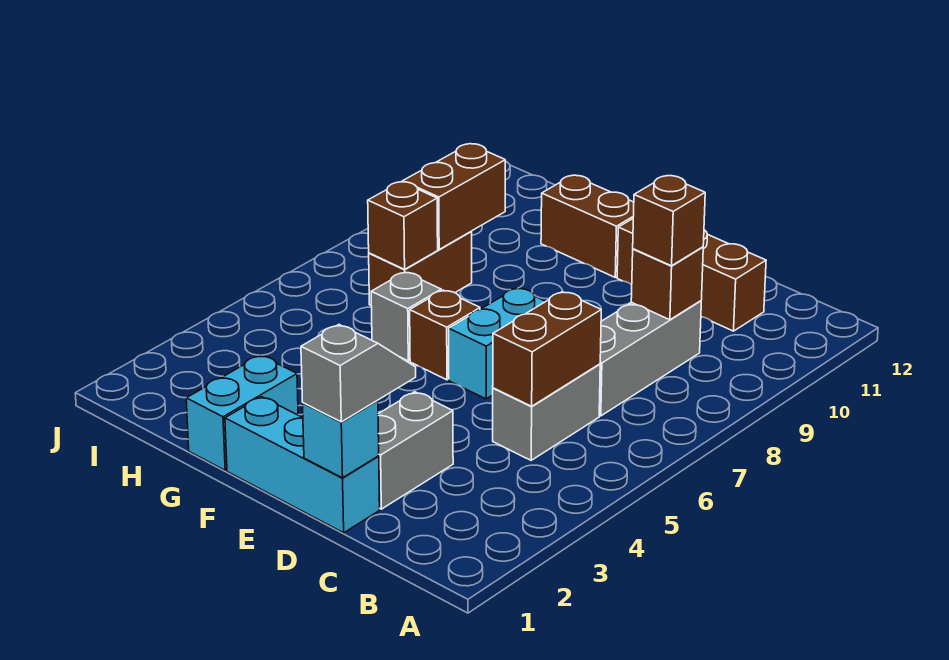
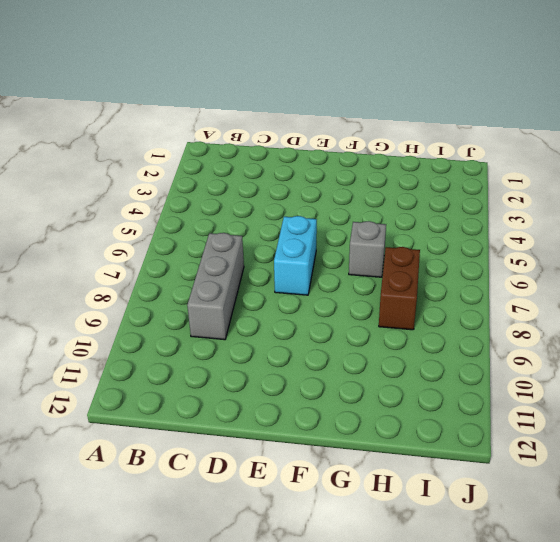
none -> grey brick C5:C6 level 1
none -> brown brick C11:E11 level 1
none -> cyan brick D1:F1 level 1

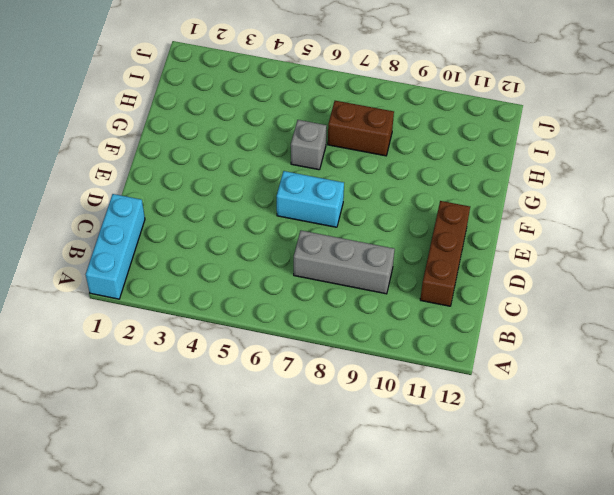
cyan brick A1:C1 level 1 -> cyan brick D1:F1 level 1
none -> grey brick C5:C6 level 1
none -> grey brick D2:D3 level 1
none -> brown brick F6 level 1

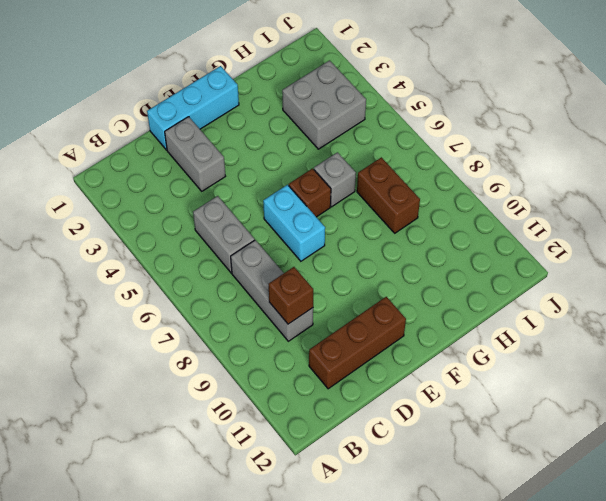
grey brick H3:I4 level 1 -> none
none -> brown brick F11:G11 level 1
none -> cyan brick G1:G2 level 1
none -> brown brick C5:C6 level 2

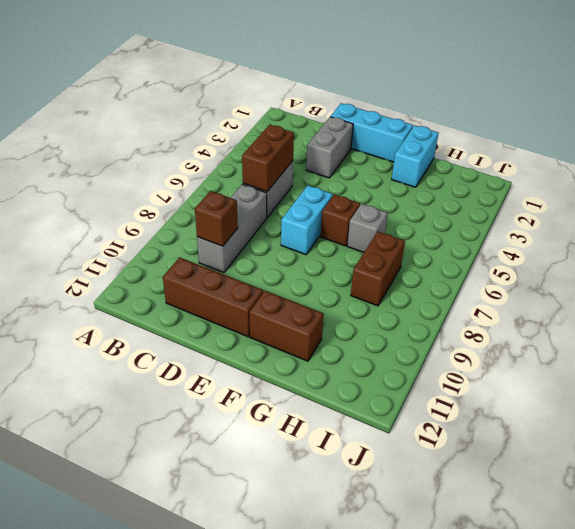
none -> cyan brick D1 level 2
none -> brown brick H7 level 2
none -> brown brick H8:H9 level 2

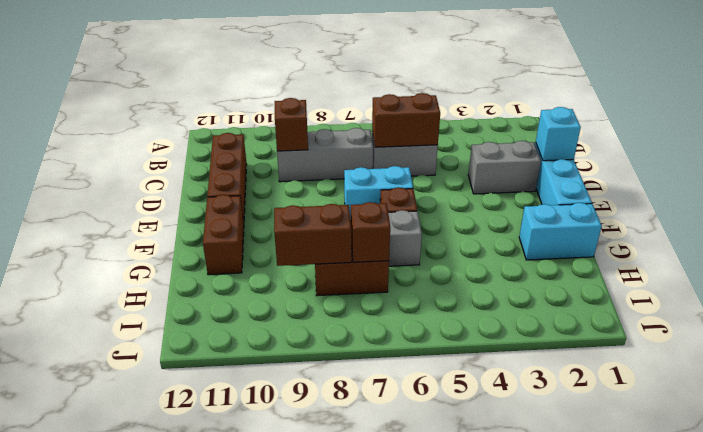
none -> brown brick C9 level 3
none -> grey slope D1:D2 level 3 top 1

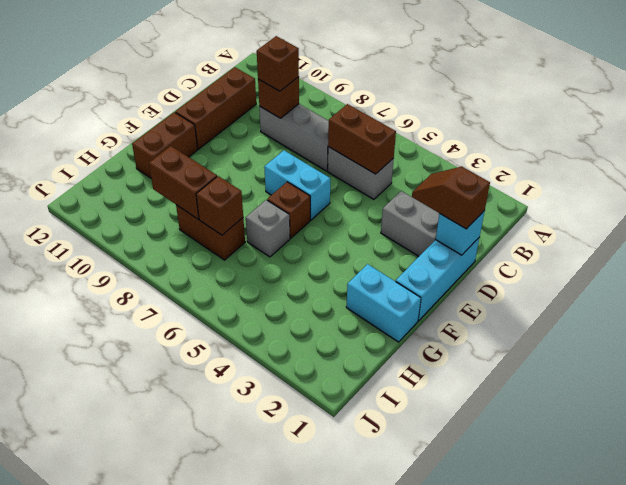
brown slope D1:D2 level 3 top 1 -> grey slope D1:D2 level 3 top 1

